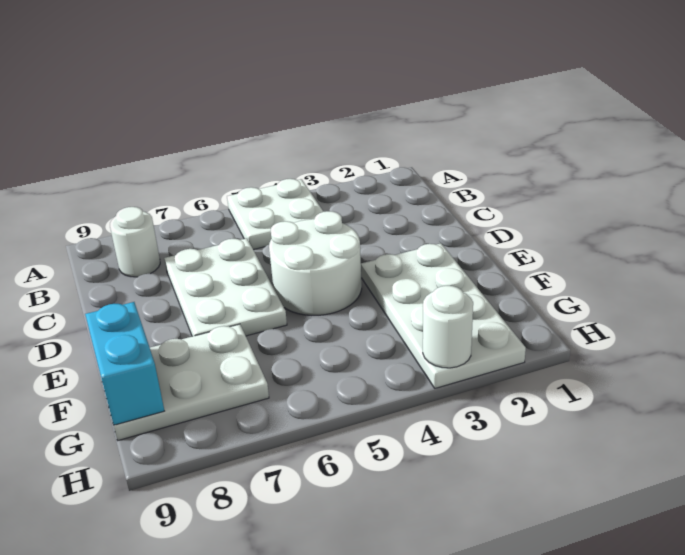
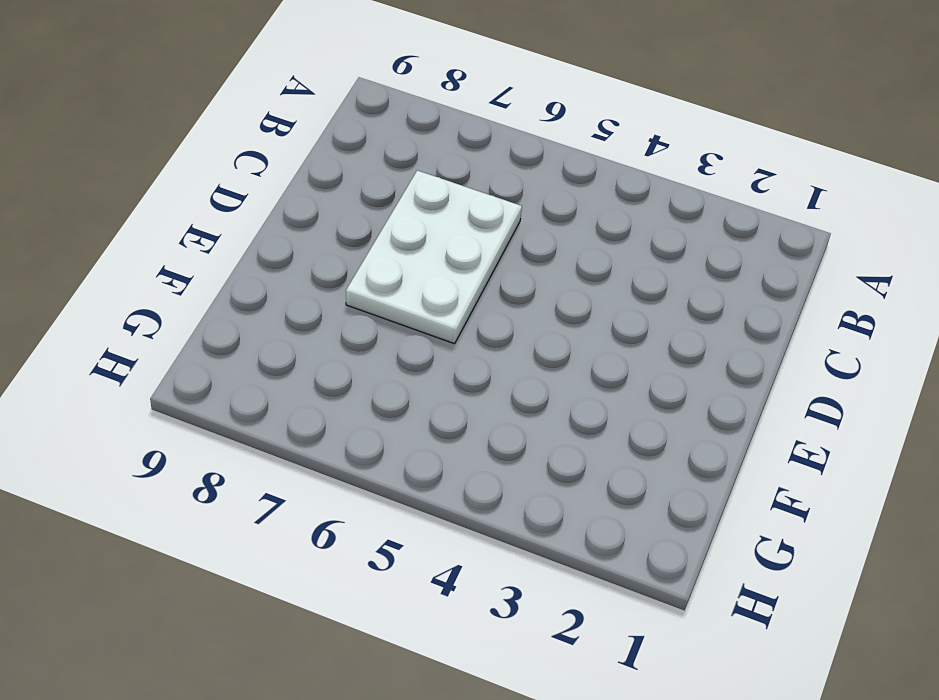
none -> white plate A4:B5 level 1
none -> white round brick B8 level 1

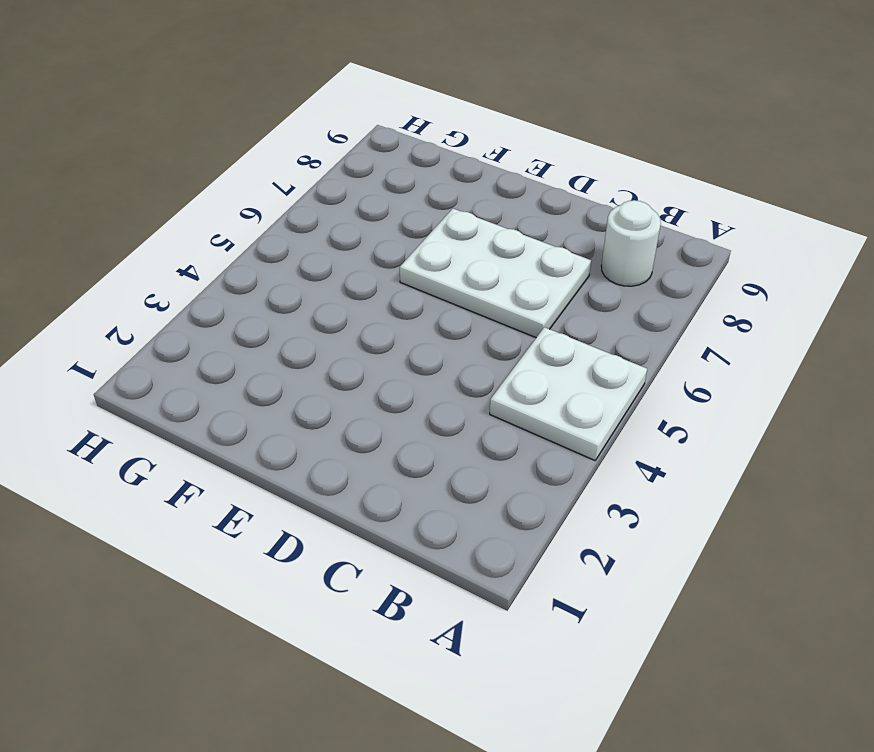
none -> white round brick D4:E5 level 1
none -> white plate E2:H3 level 1

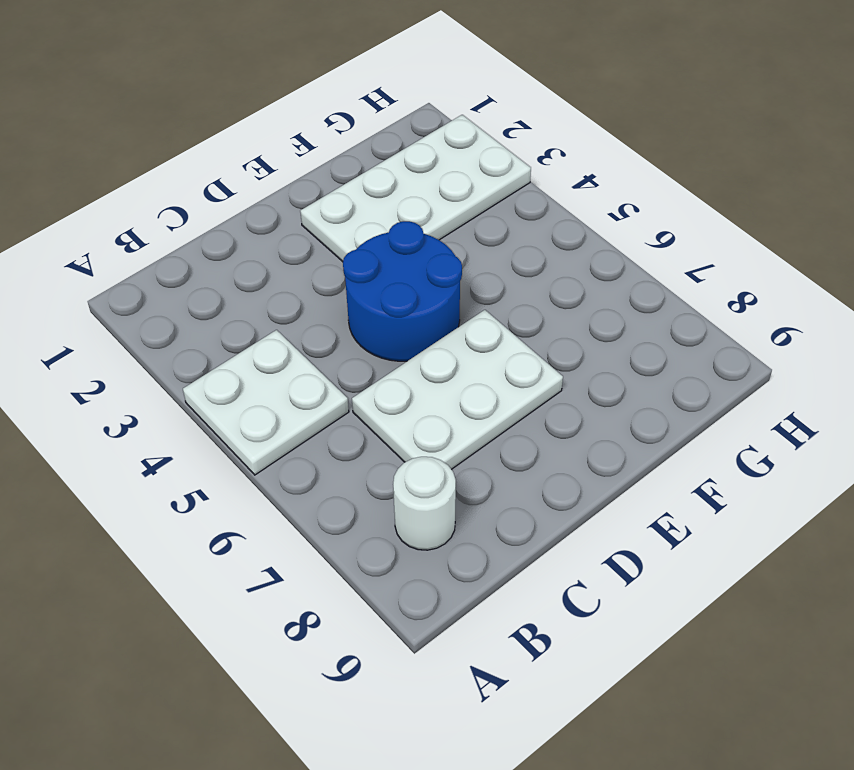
blue round brick D4:E5 level 1 -> white round brick D4:E5 level 1
none -> white plate F7:G9 level 1
none -> cyan brick F9:G9 level 2

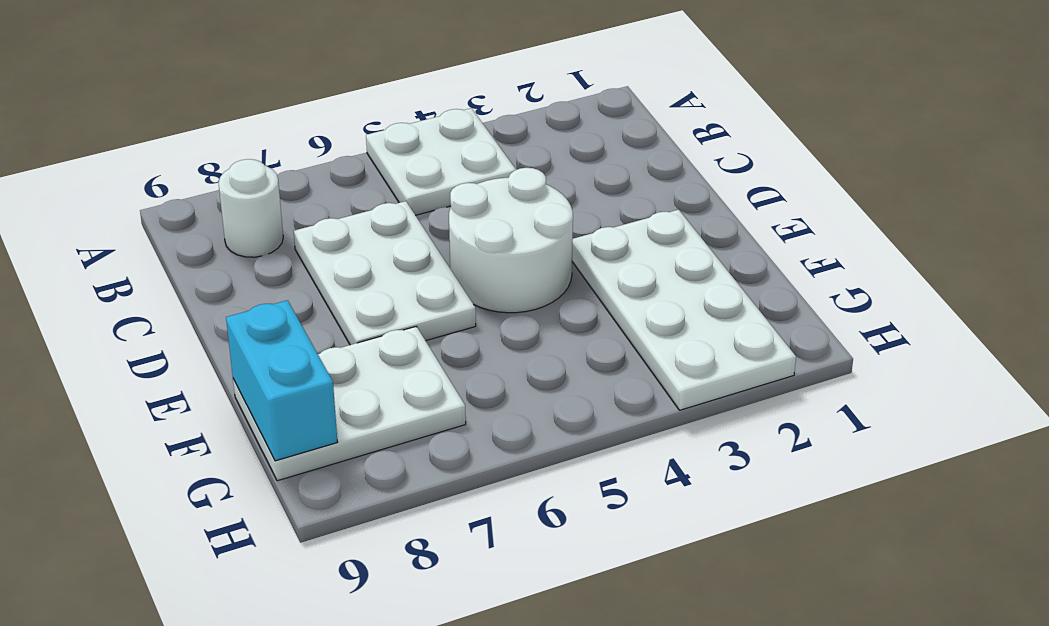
none -> white round brick H3 level 2

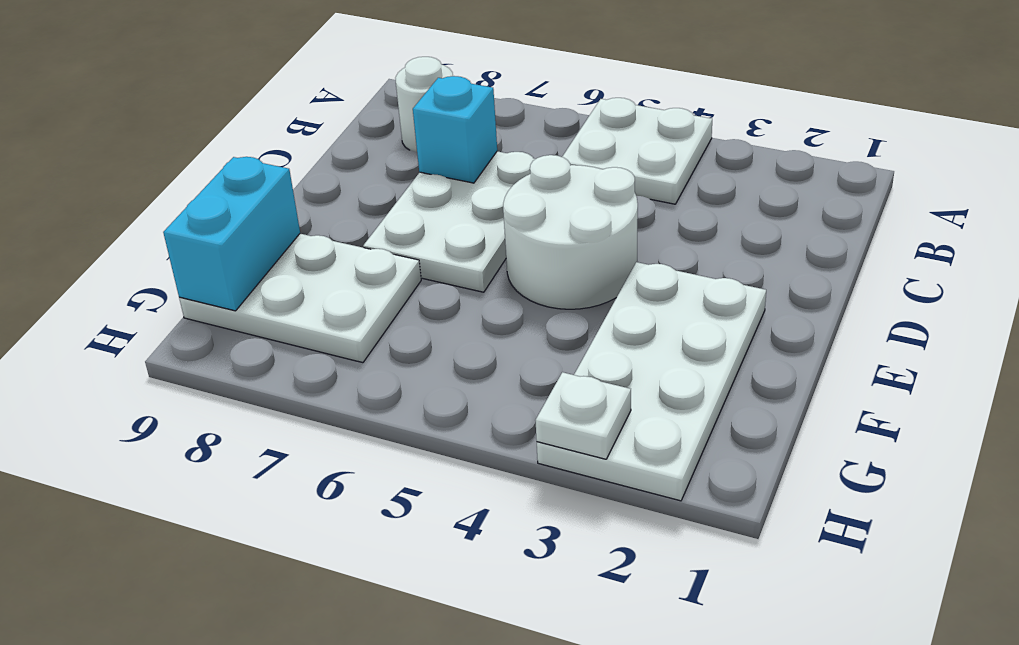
cyan brick C7 level 2 -> none
white plate H3 level 2 -> white round brick H3 level 2

